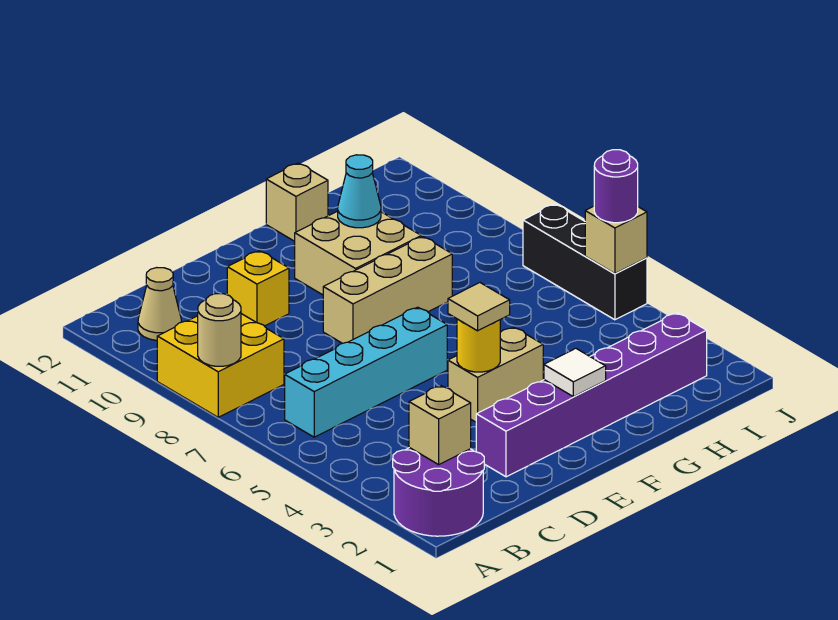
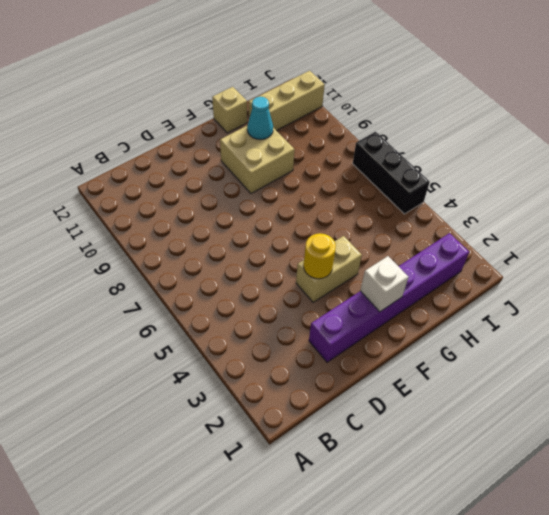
white brick F2 level 2 -> white tile F2 level 2
tan brick H11:J11 level 1 -> tan brick E8:G8 level 1
none -> purple round brick A1:B2 level 1
none -> yellow brick A8:B9 level 1
none -> cyan brick B6:E6 level 1

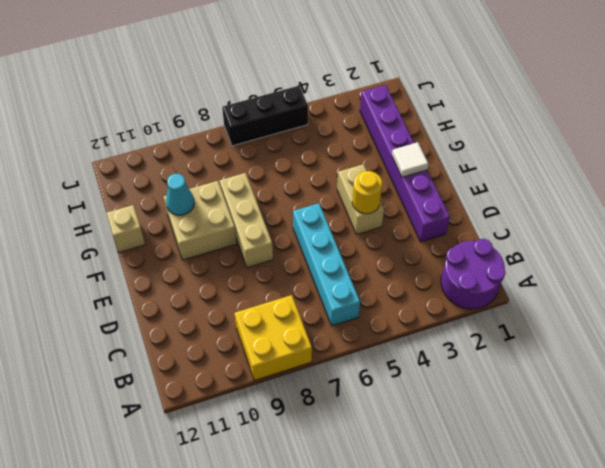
none -> tan cone B11 level 1
none -> yellow brick D10 level 1
none -> tan round brick A8 level 2

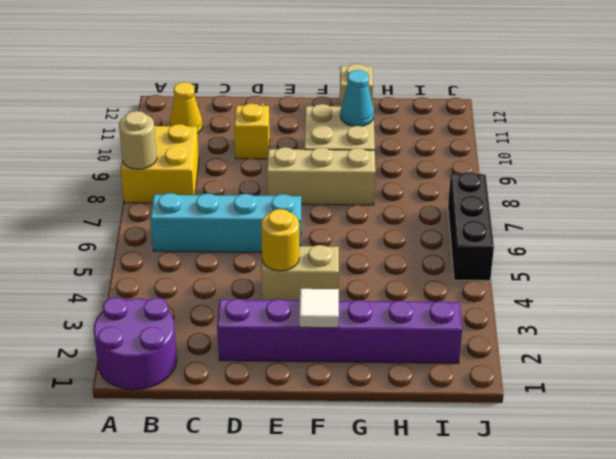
yellow cone B11 level 1 -> tan cone B11 level 1
none -> tan brick B2 level 2
none -> tan brick J5 level 2
none -> tan tile E4 level 3

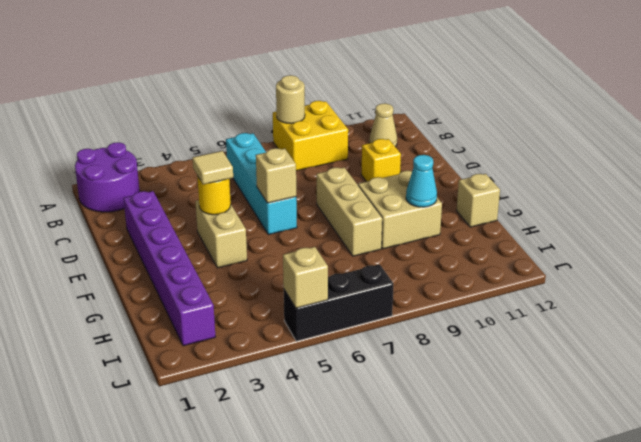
tan brick E6 level 2 -> tan brick B2 level 2
none -> white tile F2 level 2
none -> purple round brick J5 level 3

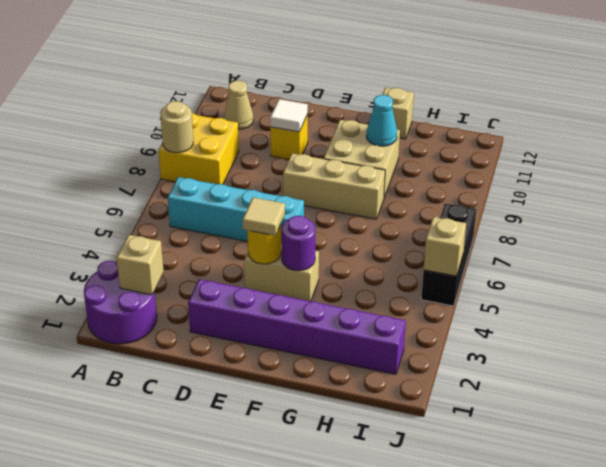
white tile D10 level 2 -> white tile F2 level 2
purple round brick F4 level 2 -> purple round brick J5 level 3

